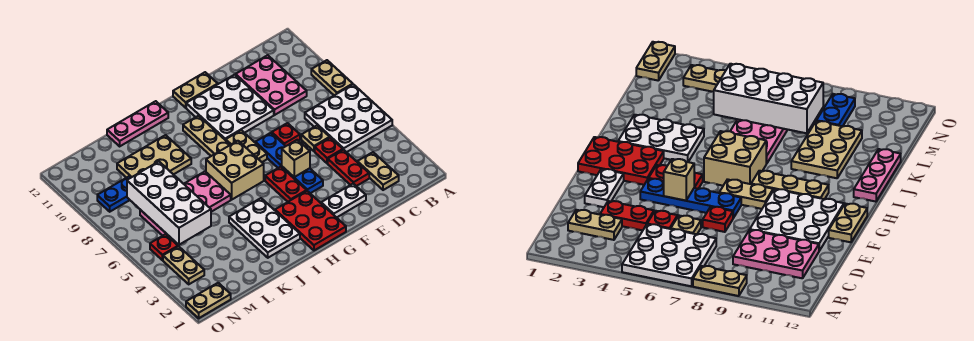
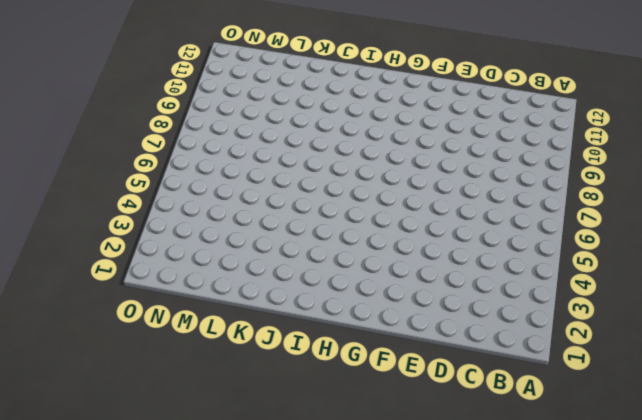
none -> white plate A5:C7 level 1
none -> tan plate A8:A9 level 1
none -> tan plate C2:C3 level 1

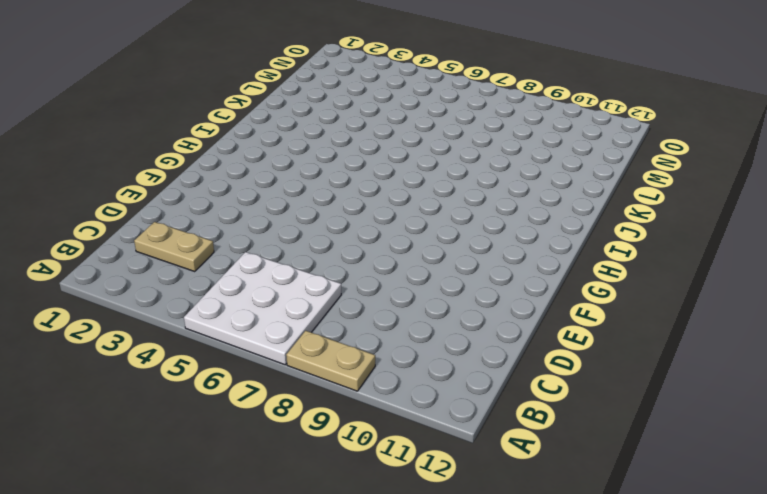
none -> pink plate C9:D11 level 1
none -> red plate D3:D4 level 1
none -> red plate D5 level 1

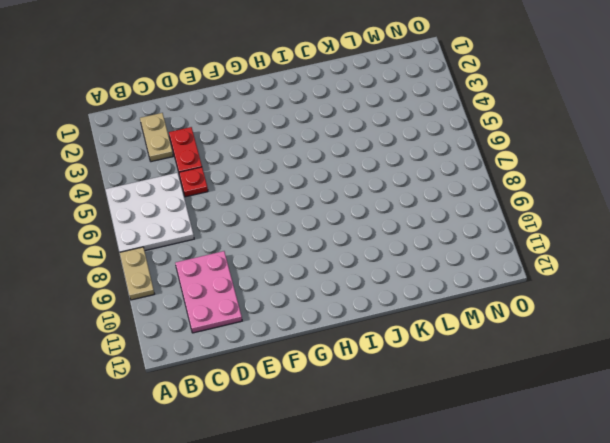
none -> tan plate D6 level 1
none -> white plate E2:F2 level 1
none -> red plate E7 level 1

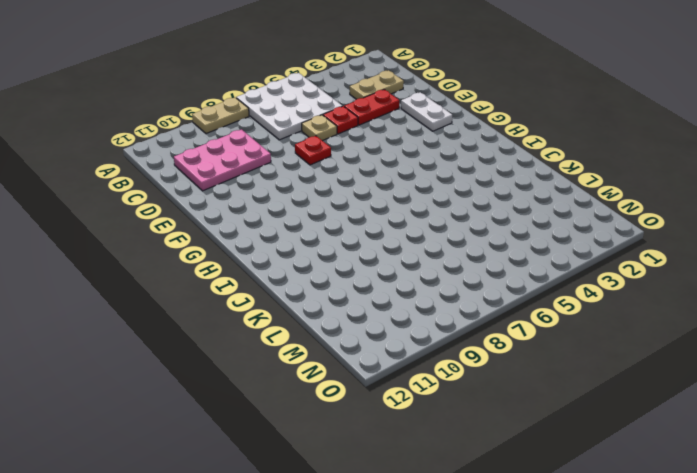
none -> white plate E9:G11 level 1
none -> blue plate F4:F7 level 1
none -> tan plate F12:G12 level 1

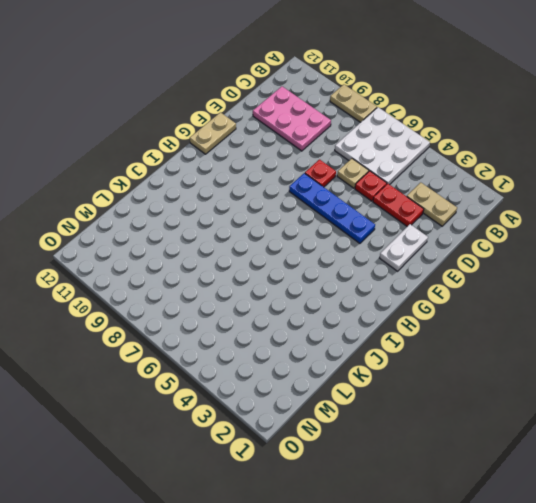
none -> white plate E9:G11 level 1
none -> red plate G1:H3 level 1
none -> red plate G4:G5 level 1

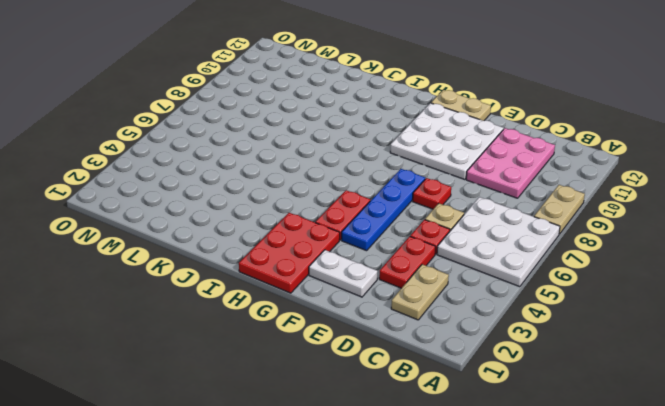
none -> tan plate G7:G8 level 1
none -> tan brick H6:I7 level 1
none -> tan plate H8:H10 level 1

